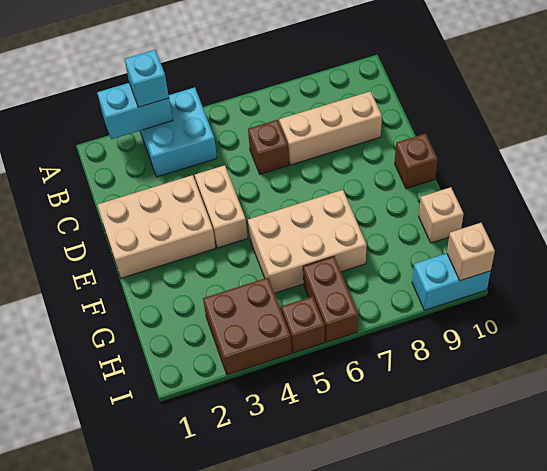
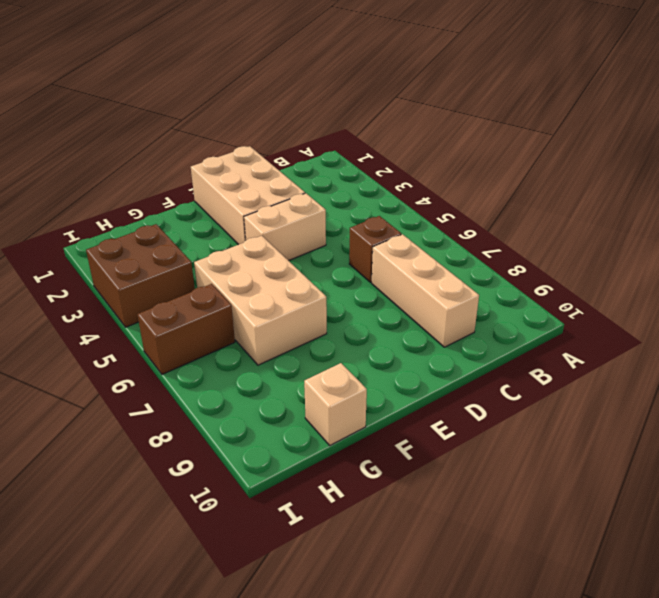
none -> cyan brick A3:B4 level 1
none -> brown brick E10 level 1
none -> brown brick I5 level 1

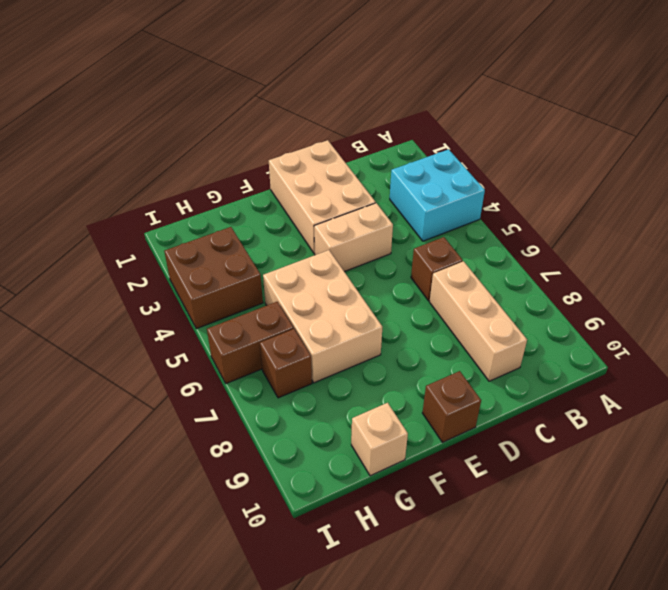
brown brick H7 level 1 -> brown brick I5 level 1
none -> cyan brick I9:I10 level 1
none -> cyan brick A2:A3 level 2
none -> tan brick I10 level 2

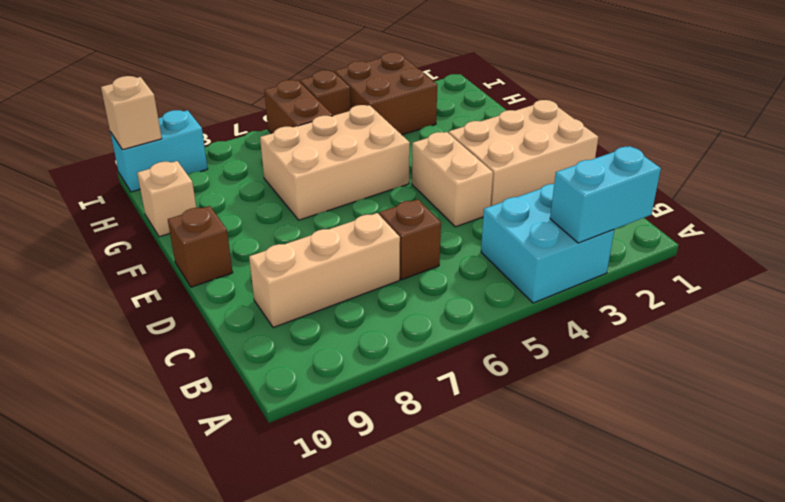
none -> cyan brick A3 level 3

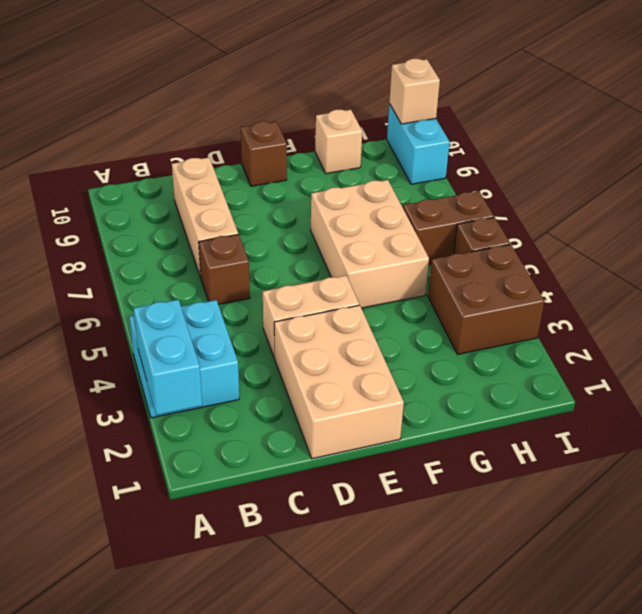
none -> cyan brick A3 level 3

